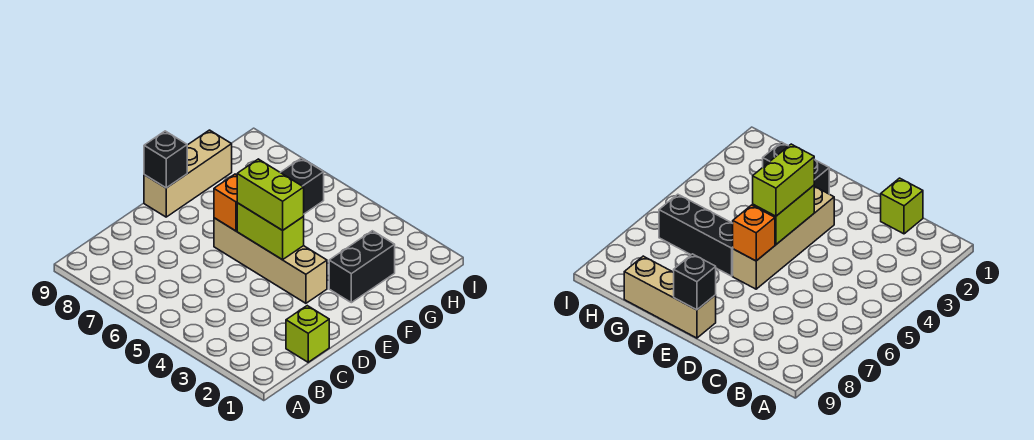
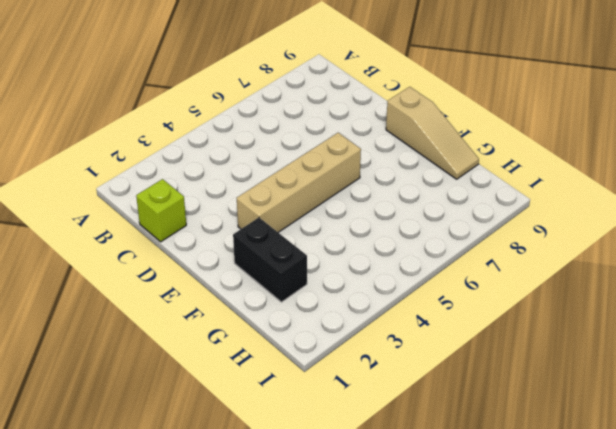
tan slope E9:G9 level 1 top E -> tan brick E9:G9 level 1
none -> black brick F6:H6 level 1
none -> lime brick E4:E5 level 2

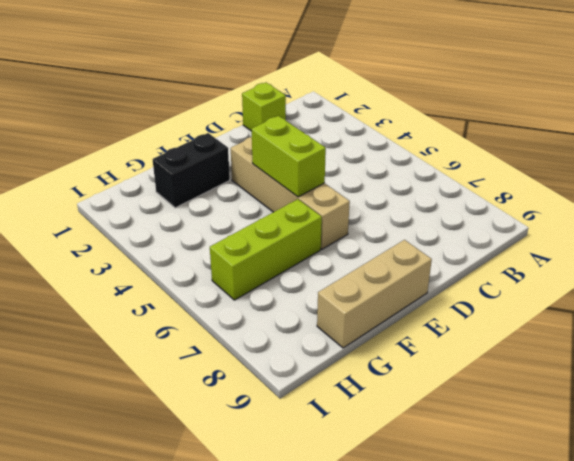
lime brick F6:H6 level 1 -> black brick F6:H6 level 1
none -> orange brick E6 level 2
none -> black brick E9 level 2

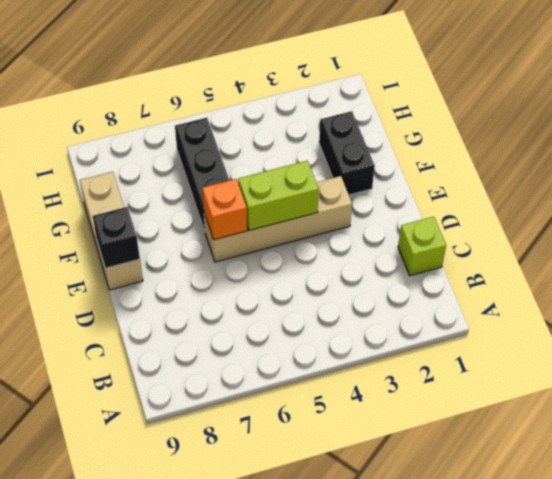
none -> lime brick E4:E5 level 3

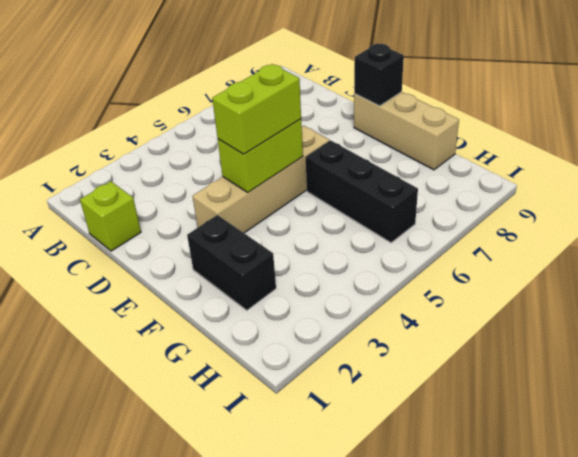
none -> orange brick E6 level 2

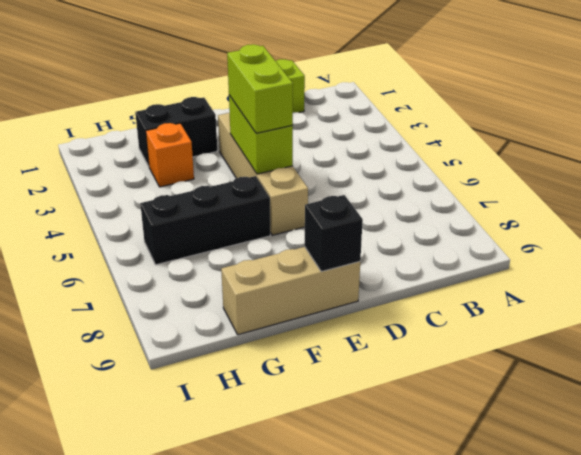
orange brick G3 level 1 -> orange brick E6 level 2

